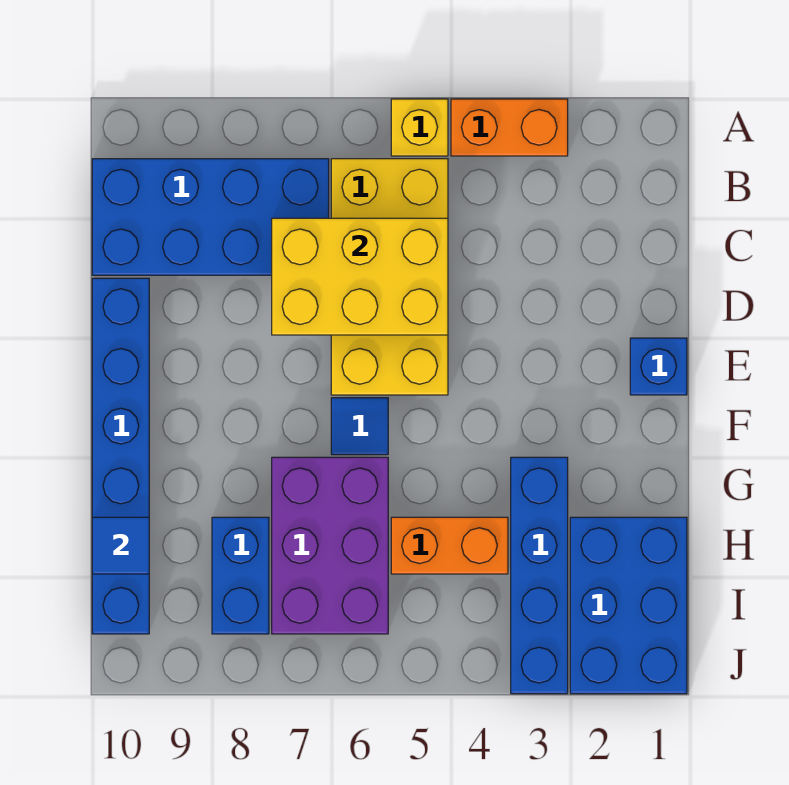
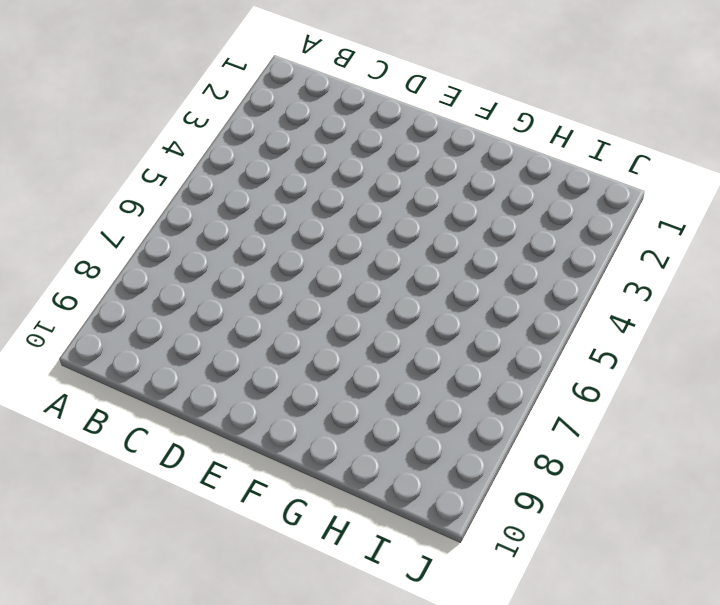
none -> orange brick A3:A4 level 1
none -> yellow brick A5 level 1
none -> yellow brick B5:E6 level 1

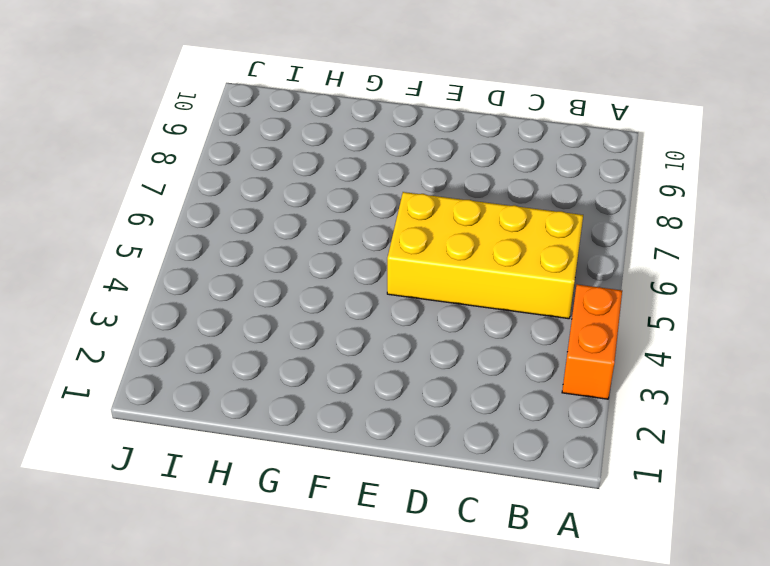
none -> yellow brick A5 level 1
none -> blue brick B7:C10 level 1
none -> blue brick D10:I10 level 1

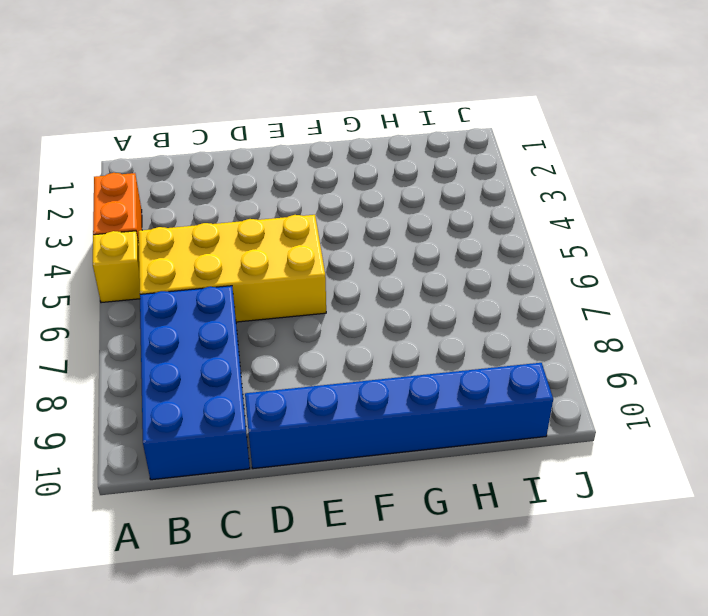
none -> blue brick E1 level 1
none -> blue tile F6 level 1
none -> blue brick G3:J3 level 1

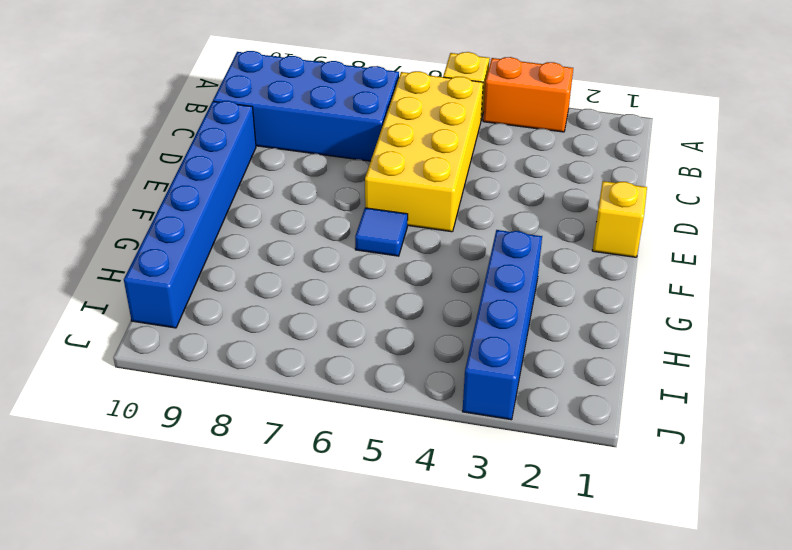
yellow brick E1 level 1 -> blue brick E1 level 1
none -> purple brick G6:I7 level 1
none -> blue brick H1:J2 level 1
none -> orange brick H4:H5 level 1

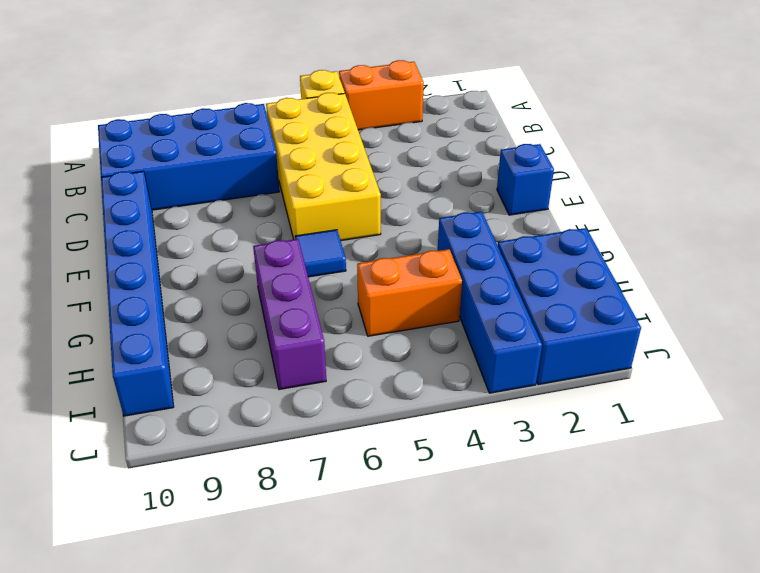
purple brick G7:I7 level 1 -> purple brick G6:I7 level 1
none -> blue brick H8:I8 level 1
none -> yellow brick C5:D7 level 2
none -> blue tile H10 level 2

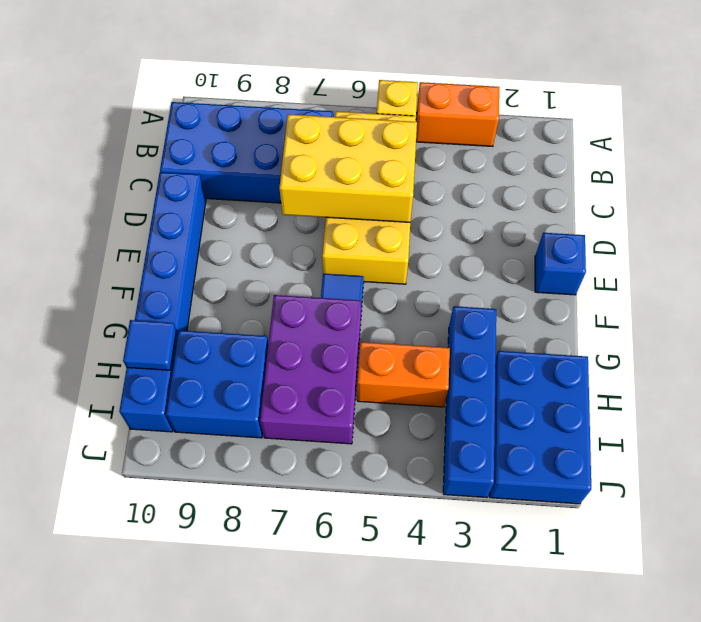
blue brick H8:I9 level 1 -> blue brick H8:I8 level 1

